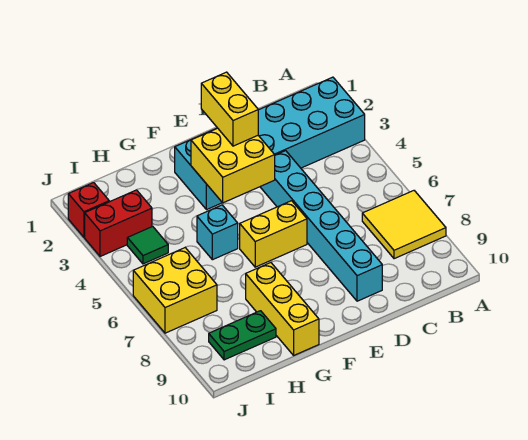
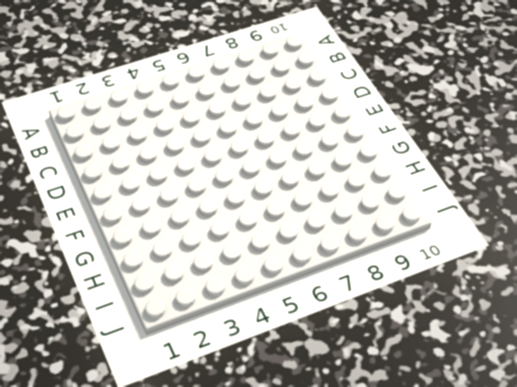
none -> cyan brick A2:F3 level 1
none -> yellow tile A7:B8 level 1
none -> cyan brick D4:D9 level 1

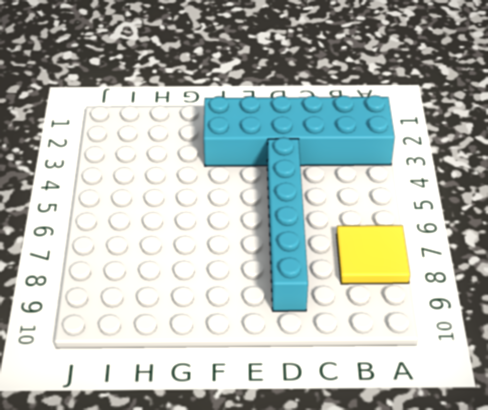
none -> yellow brick E6:F6 level 1
none -> cyan brick G5 level 1
none -> yellow brick G8:G10 level 1

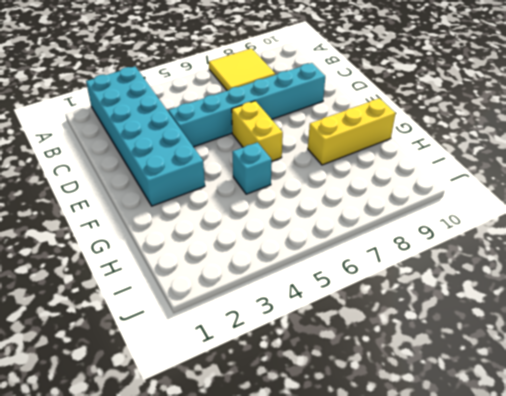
none -> green plate H9:I9 level 1
none -> red brick I3:J3 level 1
none -> green tile I4 level 1

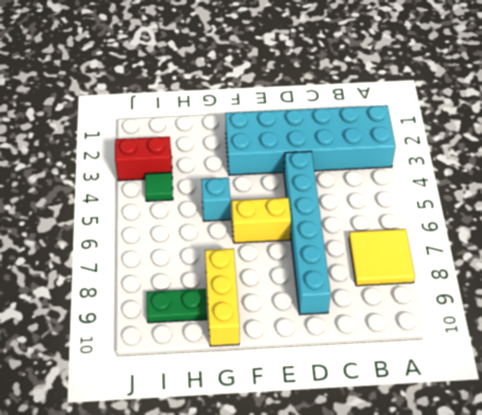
none -> yellow brick I6:J7 level 1
none -> red brick J2 level 1
none -> yellow brick E3:F4 level 2

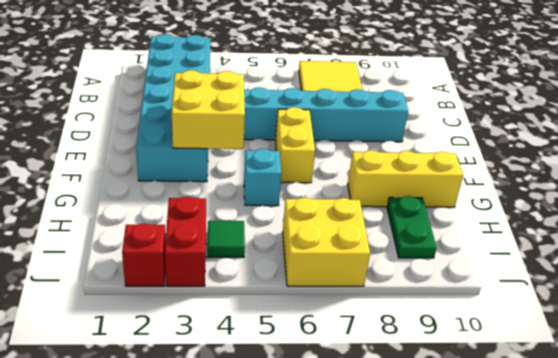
none -> yellow brick E2:E3 level 3

